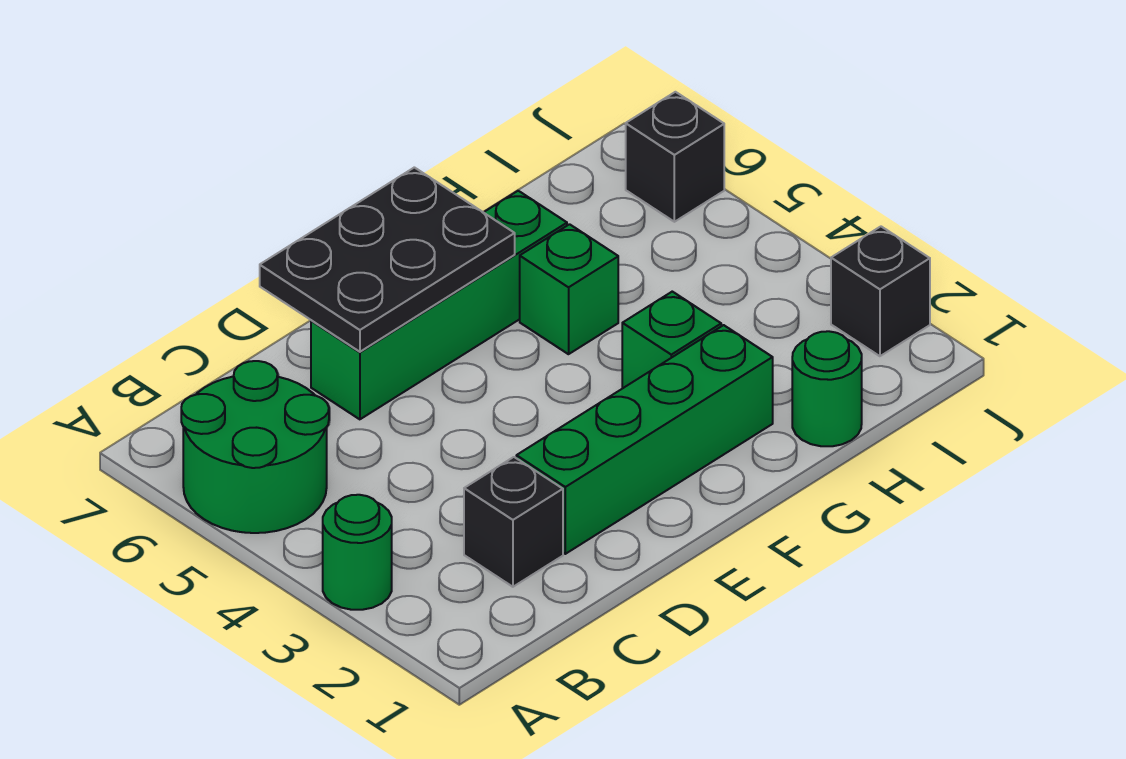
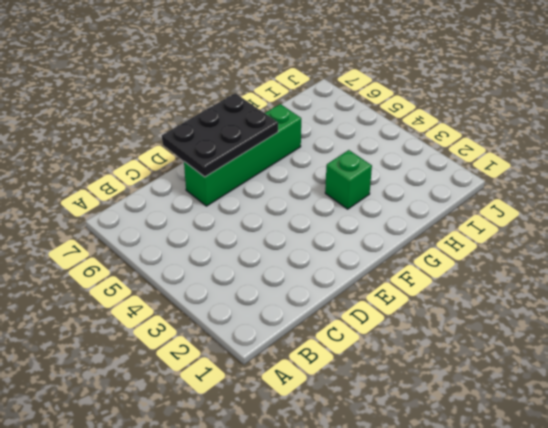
none -> green round brick A3 level 1
none -> green round brick A5:B6 level 1

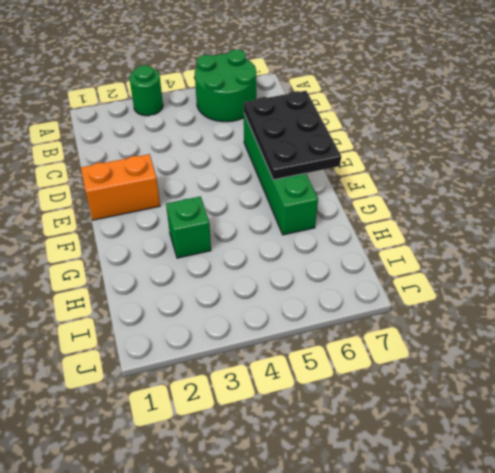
orange brick E1:E2 level 1 -> green brick D2:G2 level 1
none -> black brick C2 level 1
none -> green brick G5 level 1

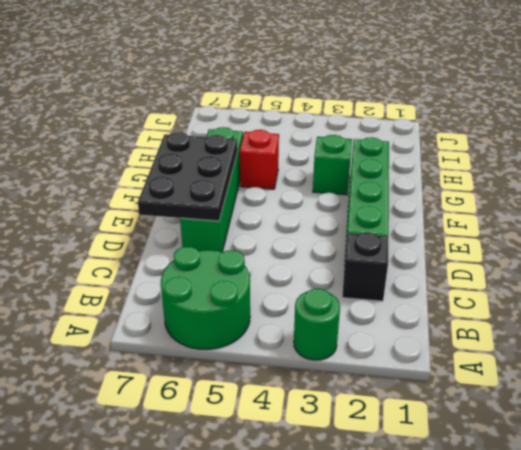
red brick G5 level 1 -> green brick G5 level 1
none -> green round brick H1 level 1
none -> black brick J2 level 1

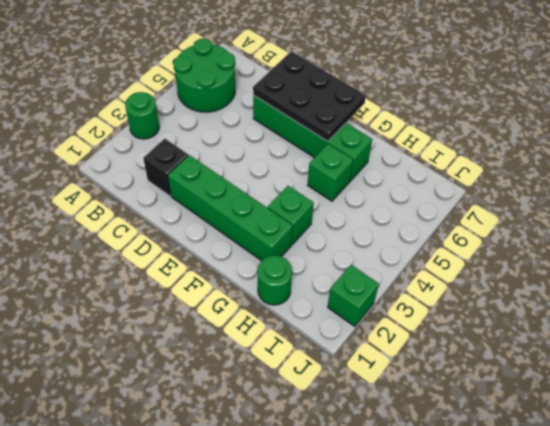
green brick J2 level 1 -> black brick J2 level 1
none -> black brick J6 level 1

